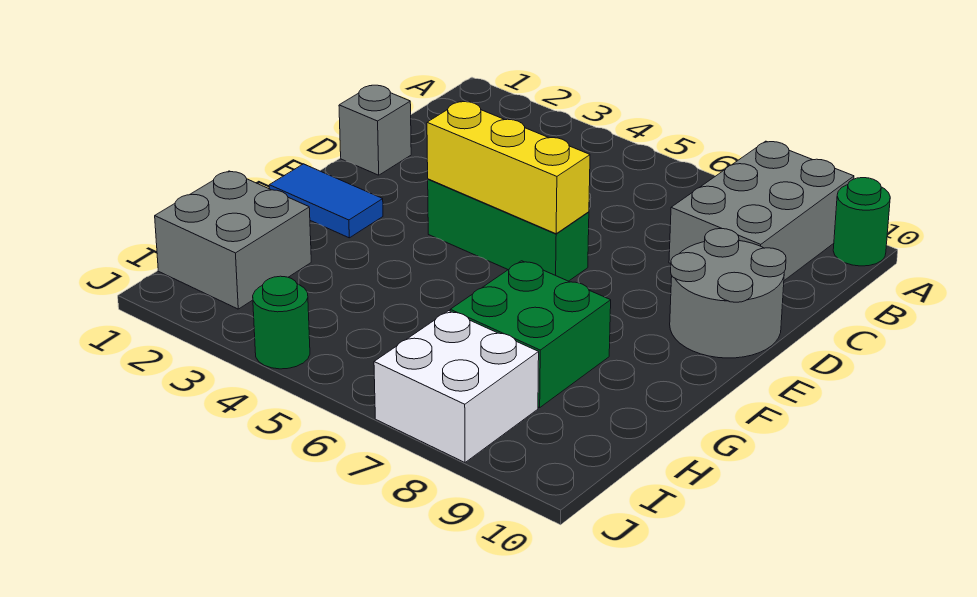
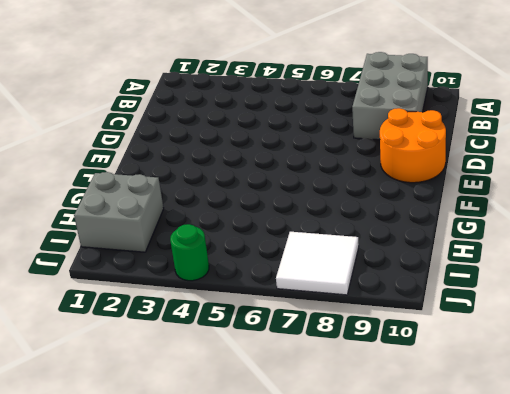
orange round brick D9:E10 level 1 -> grey round brick D9:E10 level 1
white tile I7:J8 level 1 -> white brick I7:J8 level 1
none -> green round brick A10 level 1
none -> grey brick D1 level 1

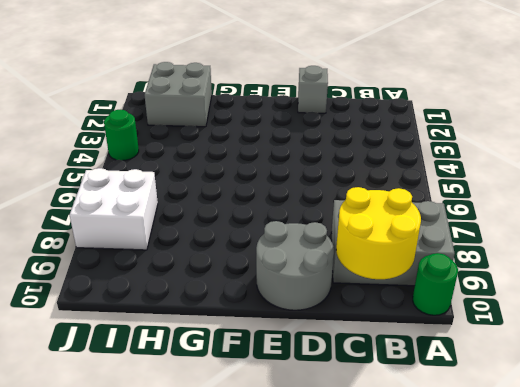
yellow round brick B9:C10 level 2 -> none
none -> green brick E4:E6 level 1
none -> blue tile F1:F2 level 1

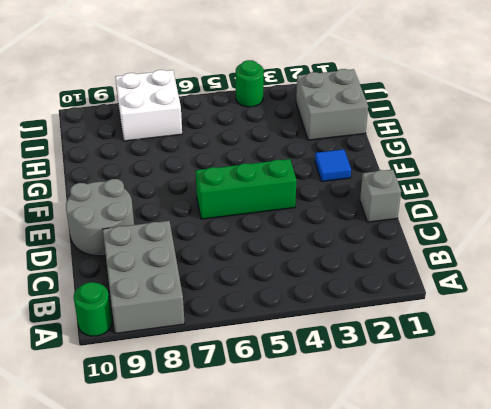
blue tile F2 level 1 -> blue tile F1:F2 level 1
none -> green brick G7:H8 level 1
none -> yellow brick E4:E6 level 2

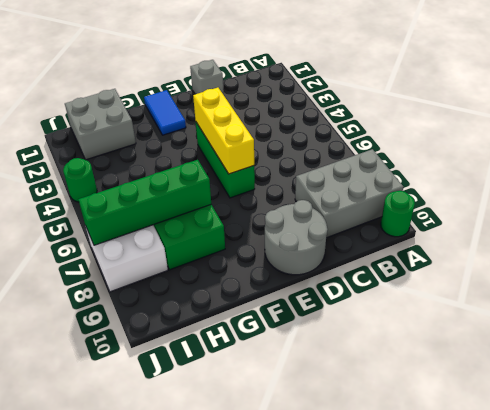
green brick G7:J7 level 2 -> none

